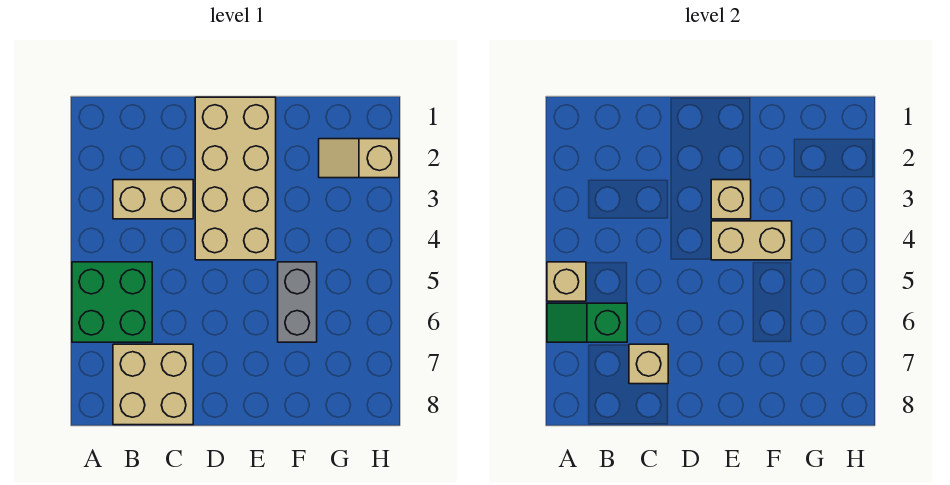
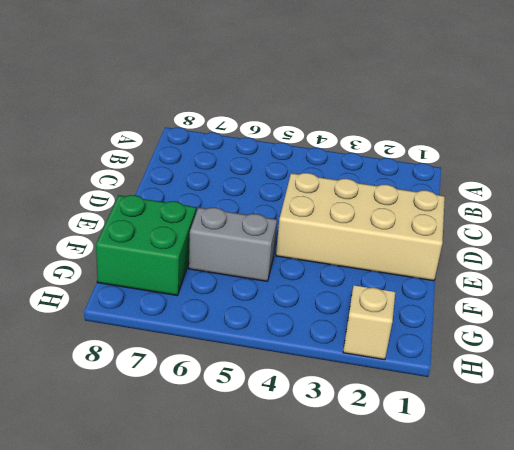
green brick F7:G8 level 1 -> green brick A5:B6 level 1
none -> tan brick B3:C3 level 1
none -> tan brick B7:C8 level 1

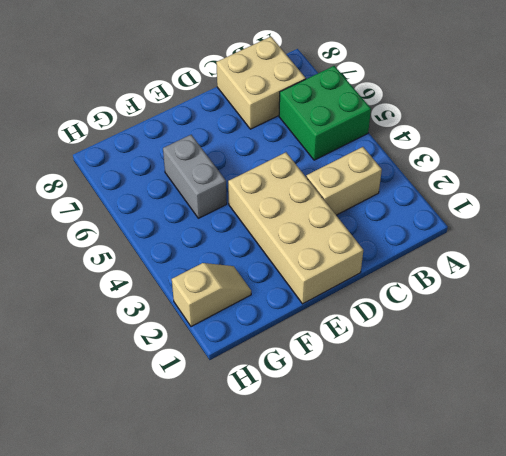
none -> tan brick A5 level 2
none -> green slope A6:B6 level 2 top B

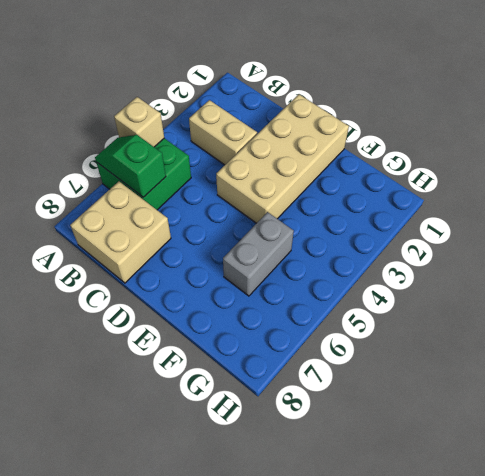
none -> tan slope G2:H2 level 1 top H
none -> tan brick C7 level 2

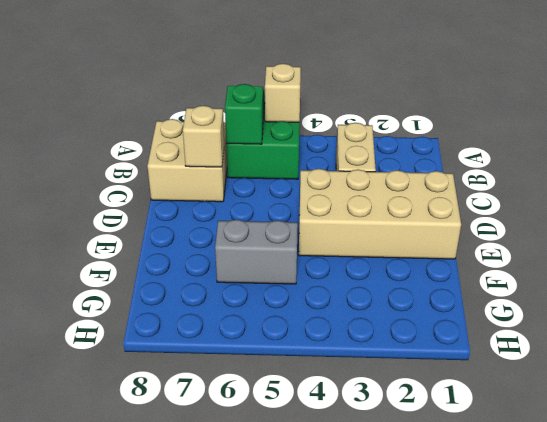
none -> tan slope G2:H2 level 1 top H
none -> tan brick E3 level 2

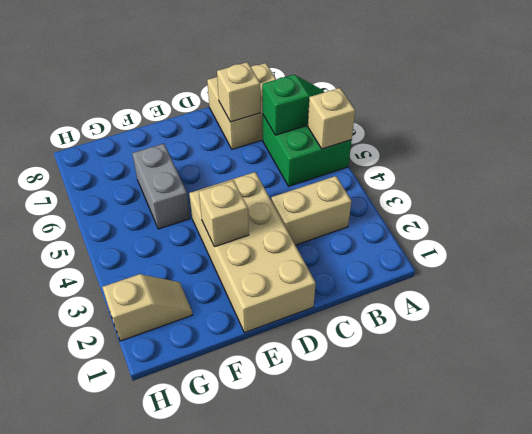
none -> tan brick E4:F4 level 2

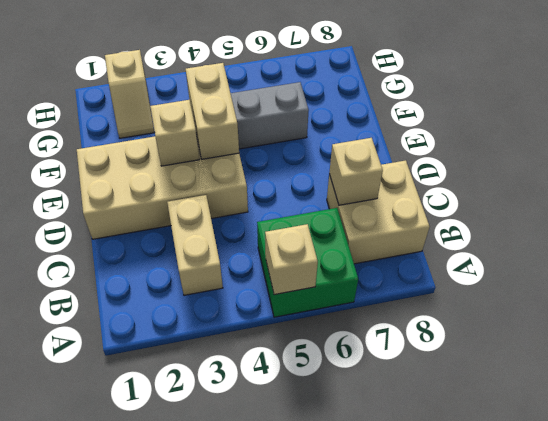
none -> green slope A6:B6 level 2 top B

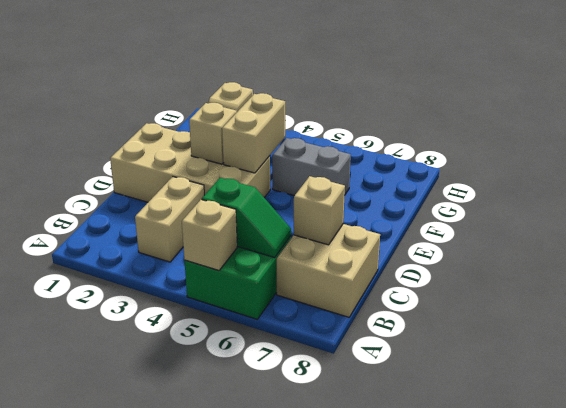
green slope B5:B6 level 2 top 5 -> green slope A6:B6 level 2 top B

